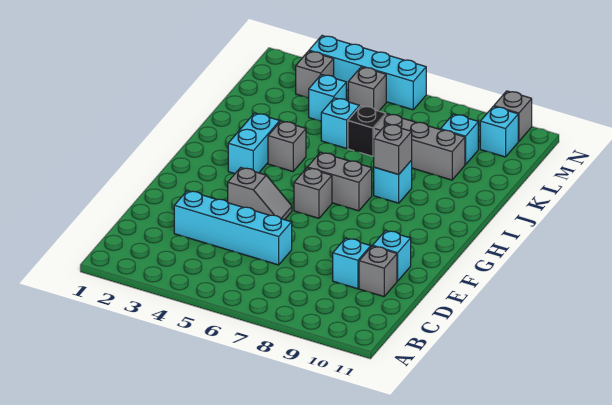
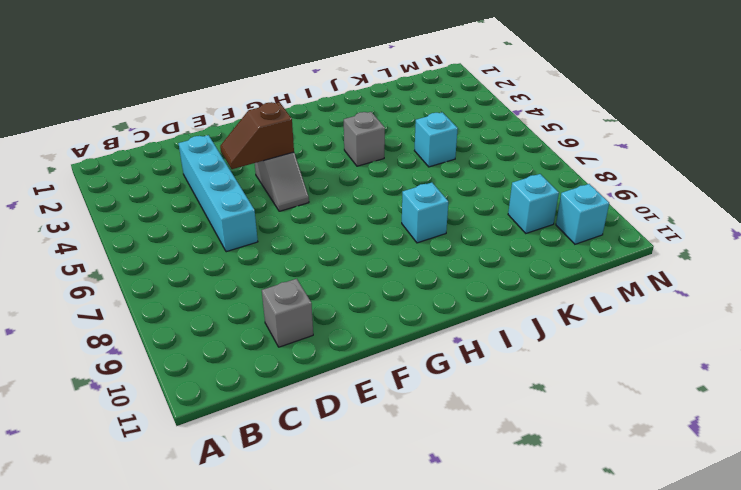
brown slope E4:F4 level 2 top F -> none
none -> cyan brick D9 level 1
none -> cyan brick E10 level 1
none -> grey brick G6 level 1

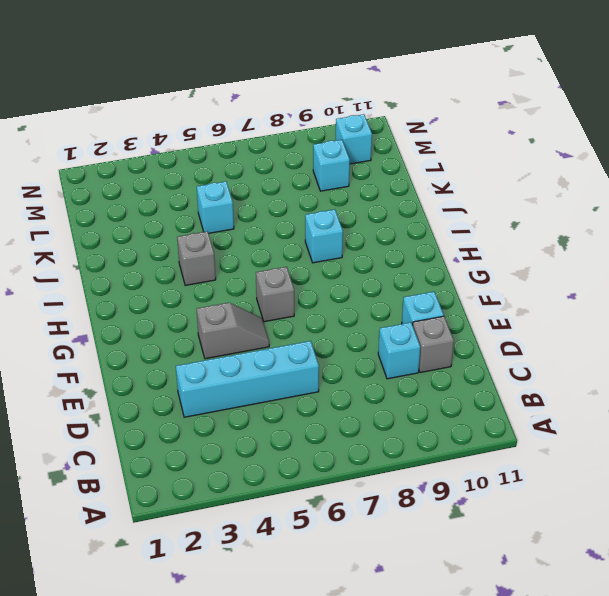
none -> cyan brick H3:I3 level 1
none -> grey brick H6:H7 level 1
none -> black brick K6 level 1

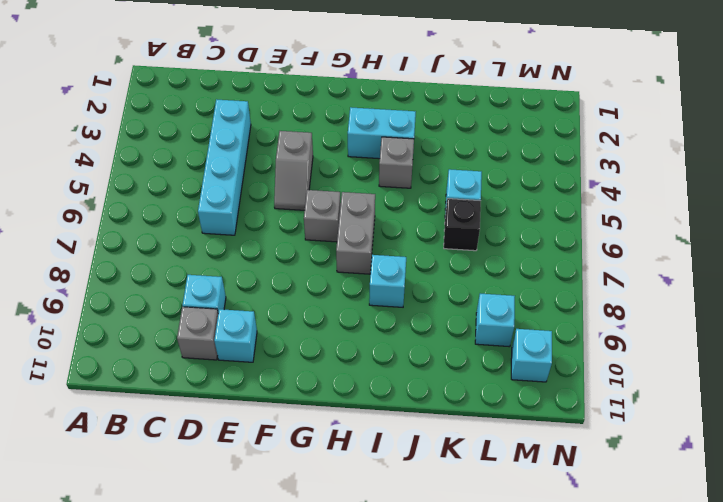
none -> grey brick K7:K9 level 1
none -> cyan brick L4 level 1
none -> grey brick M3 level 1

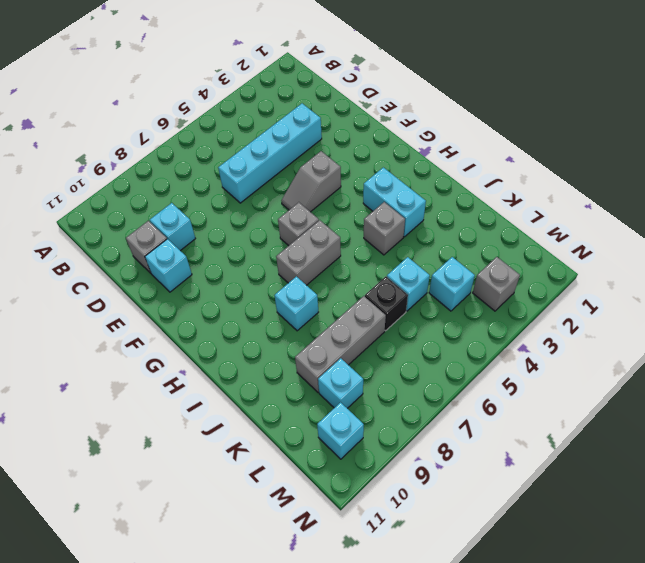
none -> grey brick M5 level 1
none -> cyan brick N3:N6 level 1
none -> grey brick N10 level 1

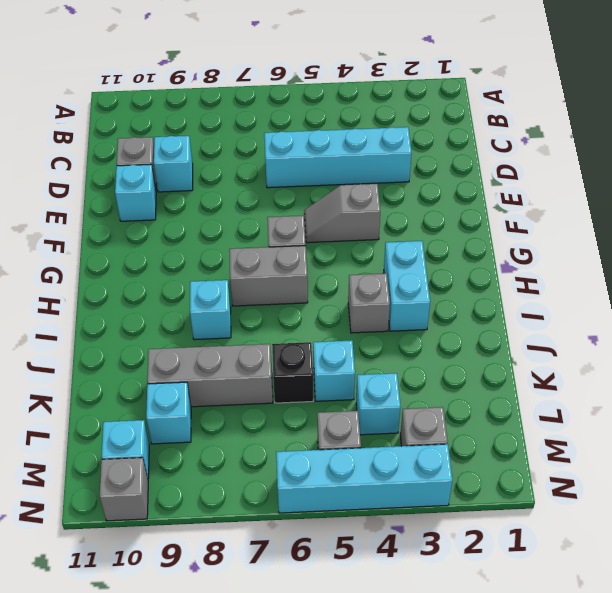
none -> grey brick I8 level 2

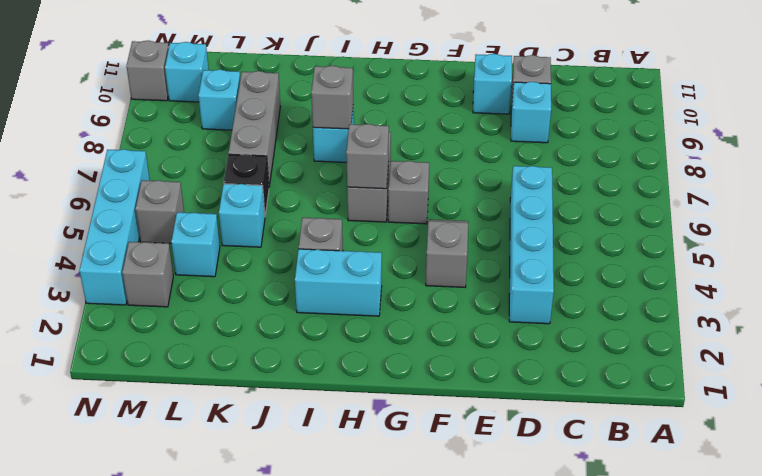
grey brick H6 level 2 -> none

